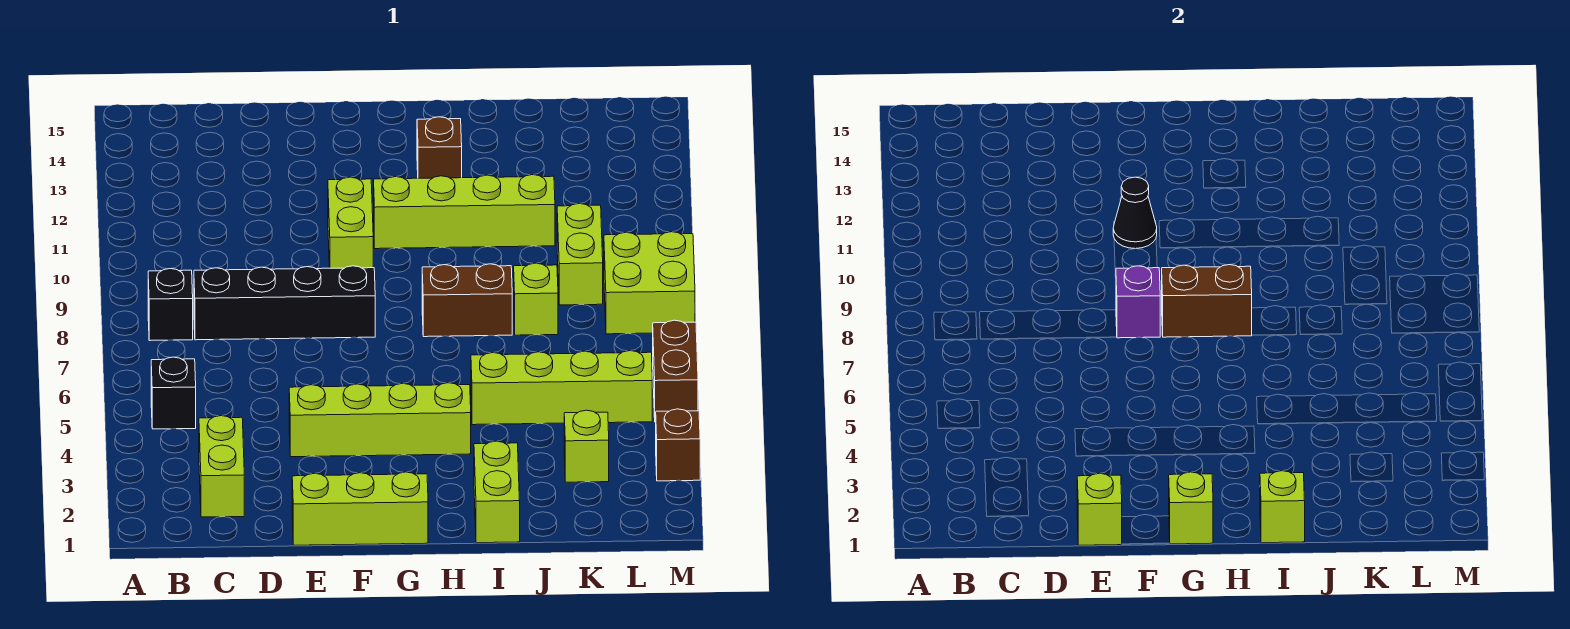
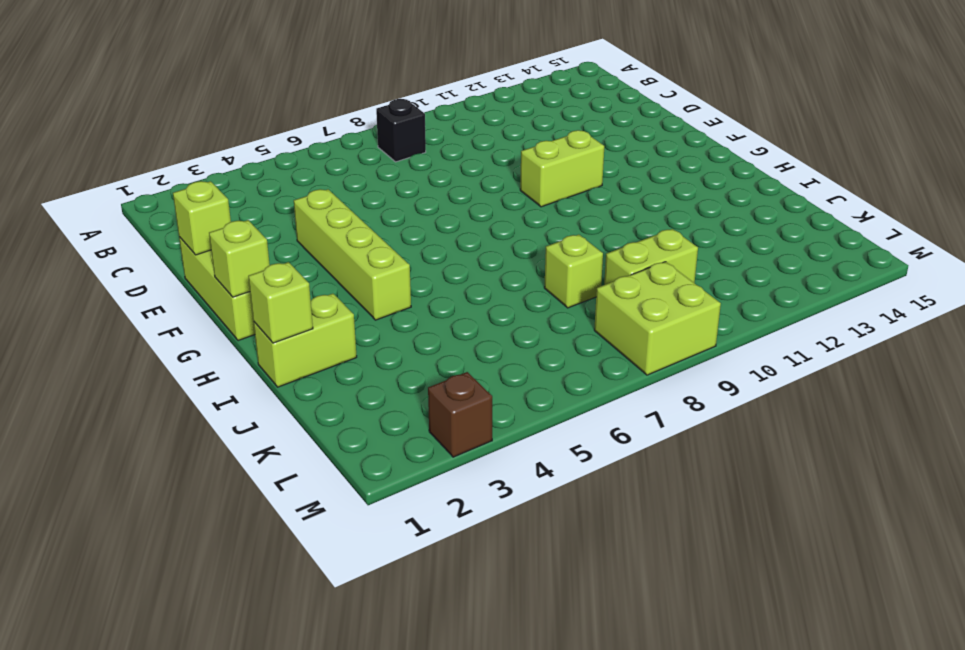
none -> black brick B5 level 1
none -> lime brick C2:C3 level 1
none -> black brick C8:F8 level 1

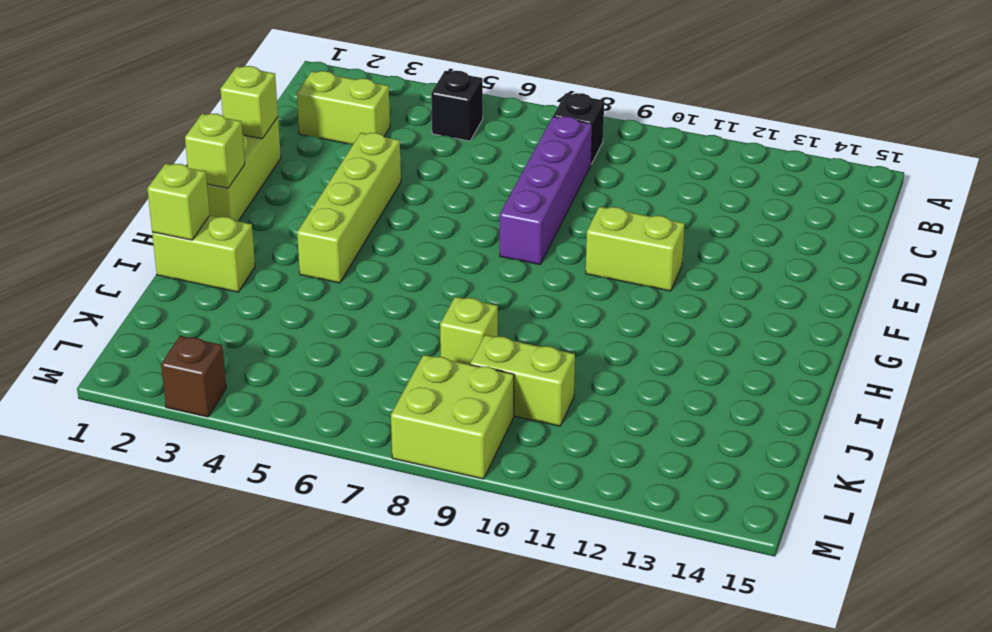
purple brick C8:F8 level 1 -> black brick C8:F8 level 1
none -> lime brick G11:J11 level 1
none -> brown brick H8:I8 level 1
none -> brown brick H13 level 1

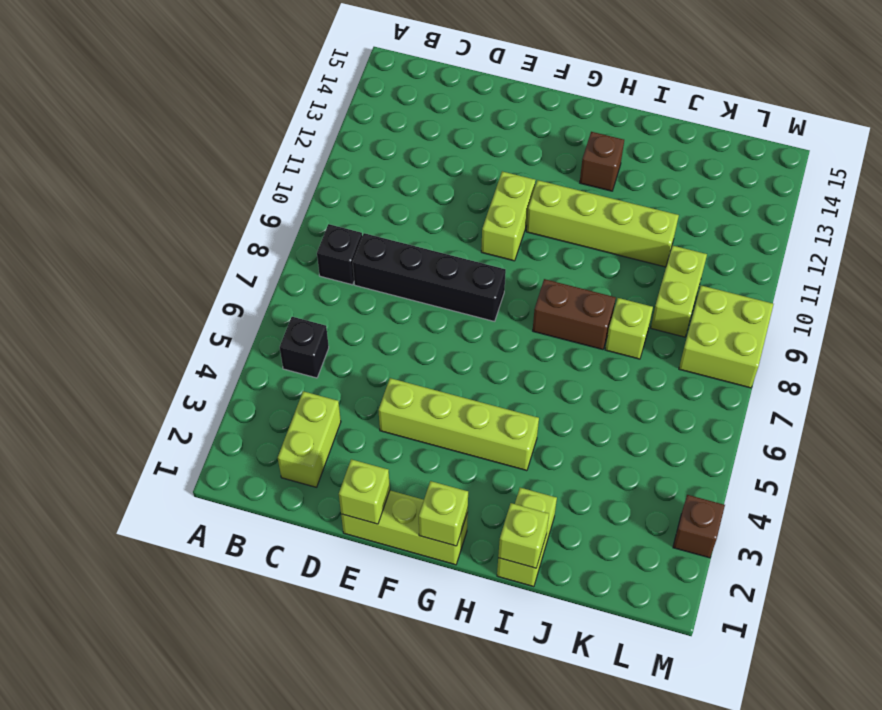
none -> lime brick I5:L5 level 1
none -> lime brick K3 level 1
none -> brown brick M5:M6 level 1

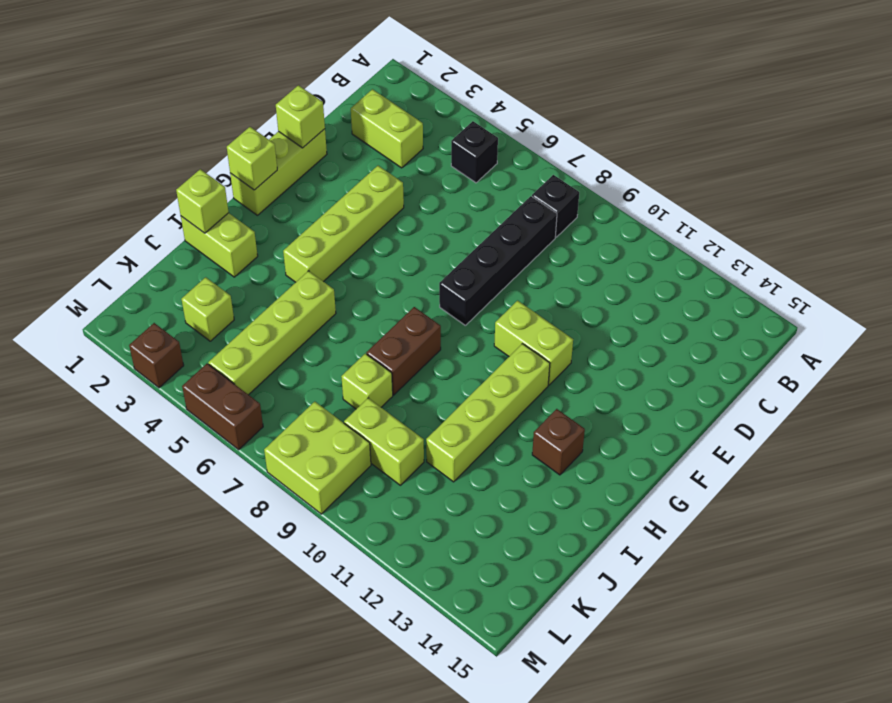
none -> purple brick F8 level 2
none -> black cone F11 level 2
none -> brown brick G8:H8 level 2

